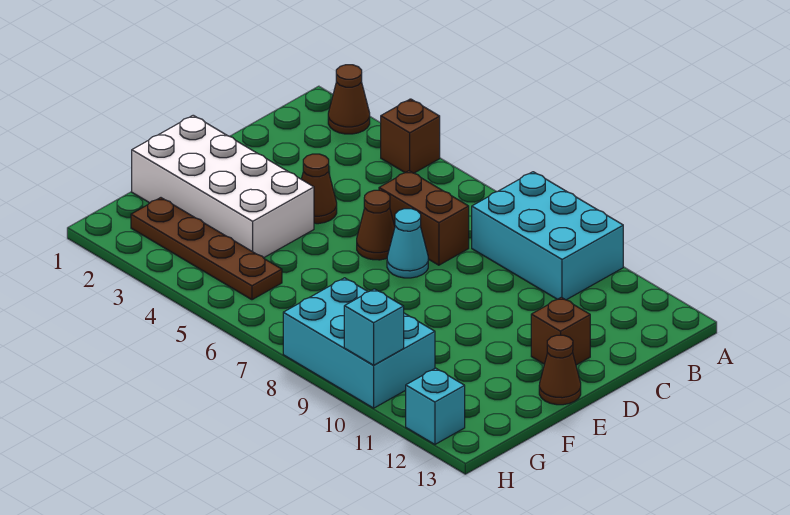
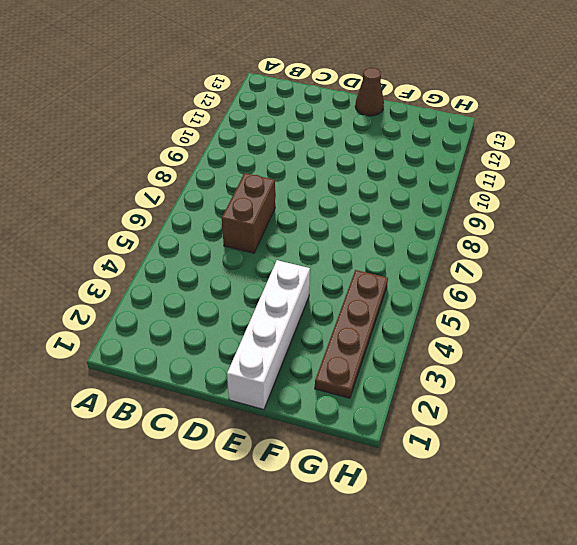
white brick E1:E4 level 1 -> white brick E1:F4 level 1
none -> brown cone A2 level 1
none -> brown brick A4 level 1
none -> cyan brick A8:B10 level 1

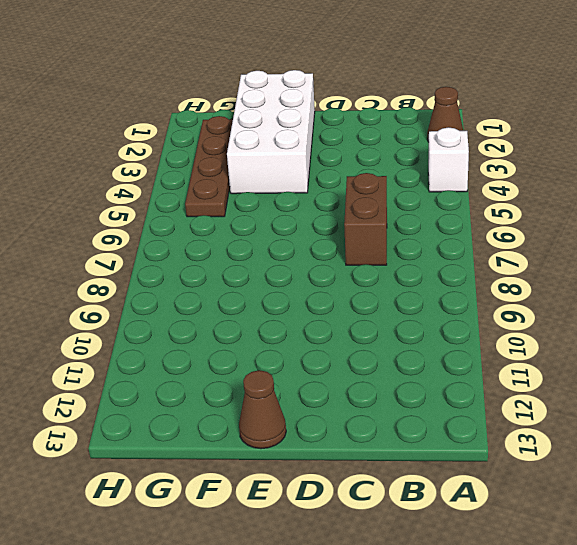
white brick A4 level 1 -> brown brick A4 level 1
none -> cyan brick A8:B10 level 1
none -> brown cone D4 level 1
none -> brown cone D6 level 1

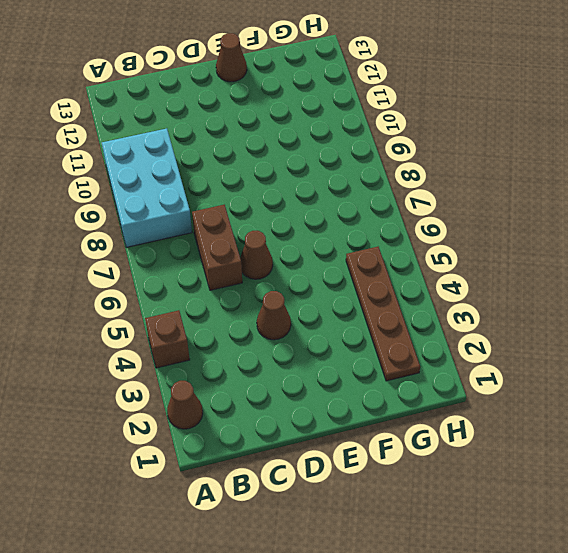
none -> cyan cone D7 level 1
none -> brown brick D12 level 1
none -> white brick E1:F4 level 1

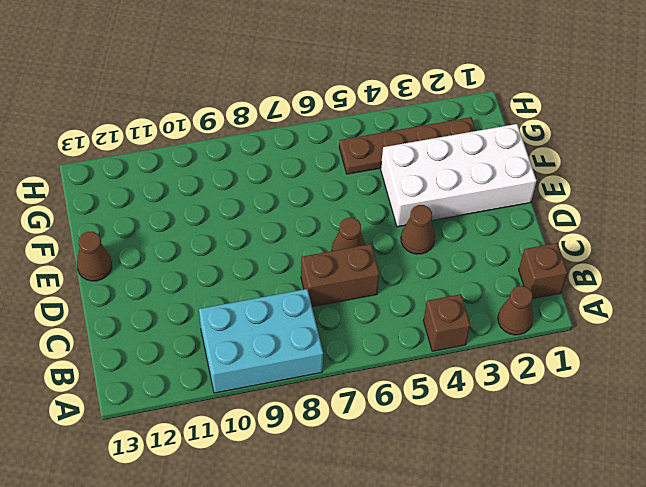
brown brick B1 level 1 -> brown brick D12 level 1
none -> cyan cone D7 level 1
none -> cyan brick G8:H10 level 1
none -> cyan brick H12 level 1

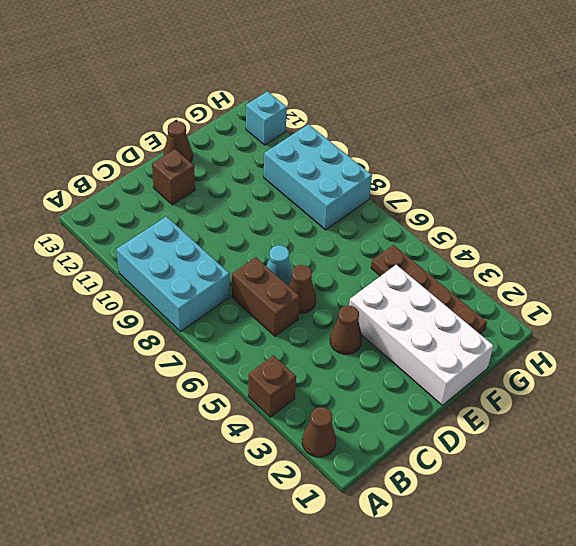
none -> cyan brick H10 level 2

